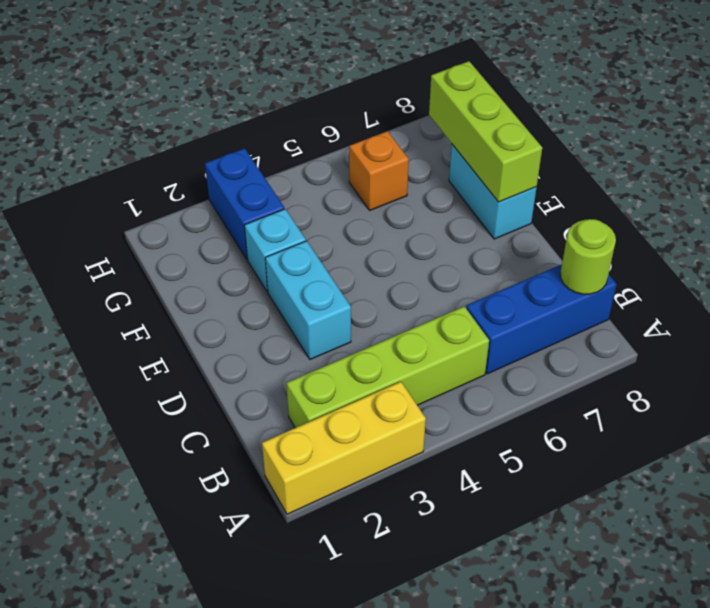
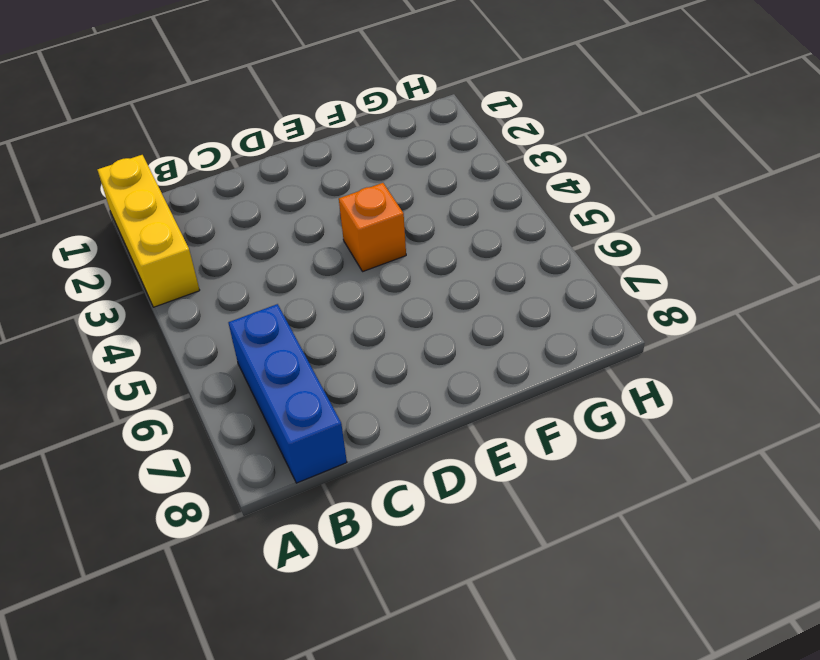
orange brick E4 level 1 -> orange brick G6 level 1
none -> lime brick B2:B5 level 1
none -> cyan brick D3:E3 level 1

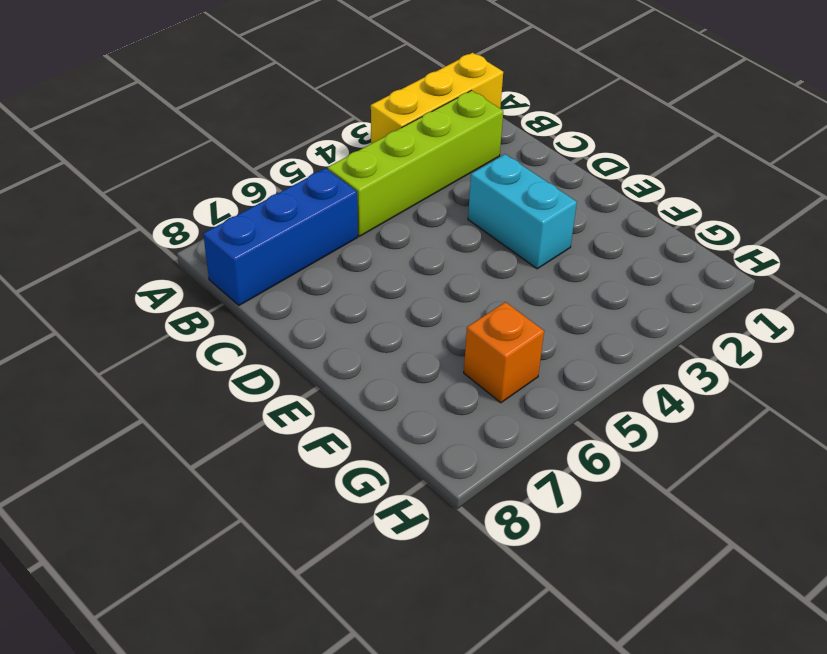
none -> cyan brick E8:F8 level 1
none -> cyan brick F3 level 1

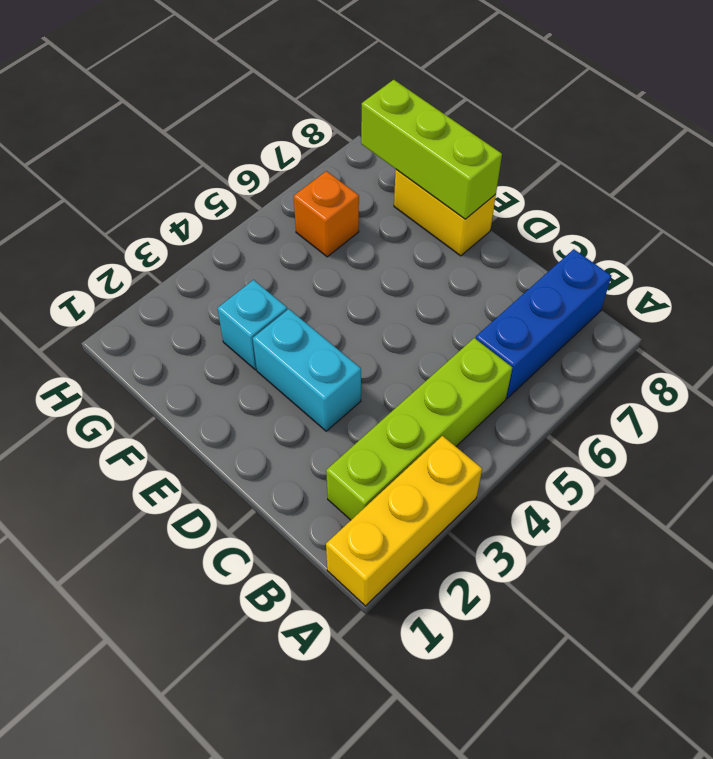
yellow brick E8:F8 level 1 -> cyan brick E8:F8 level 1
none -> blue brick G3:H3 level 1
none -> lime round brick B8 level 2

